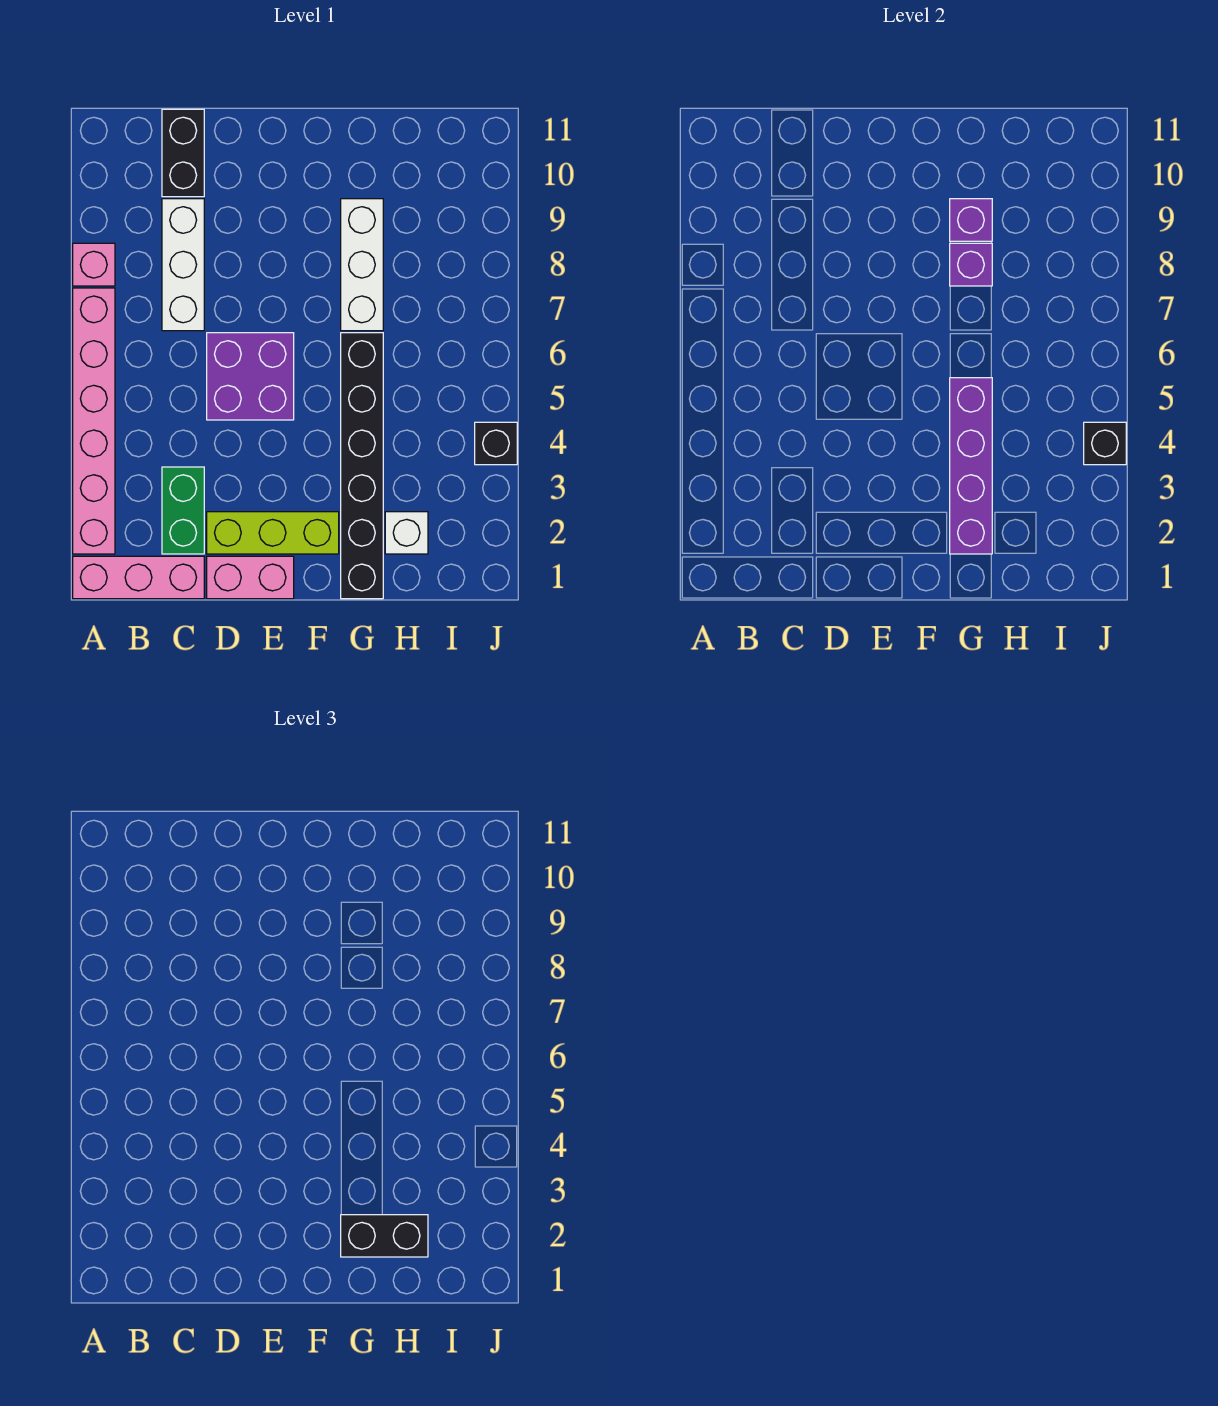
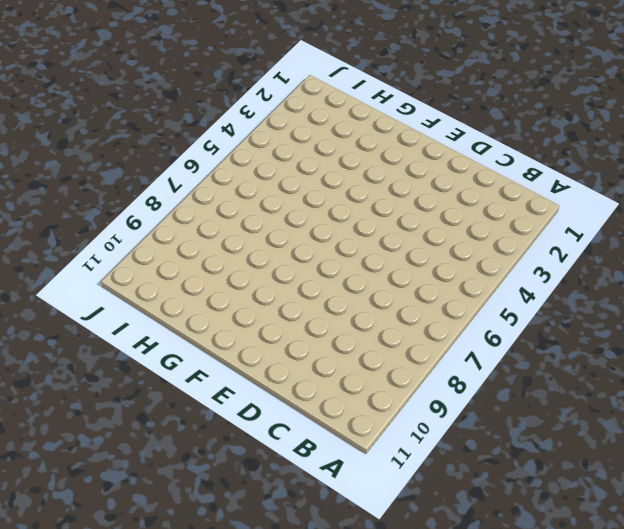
none -> pink brick A1:C1 level 1
none -> pink brick A2:A7 level 1
none -> pink brick A8 level 1

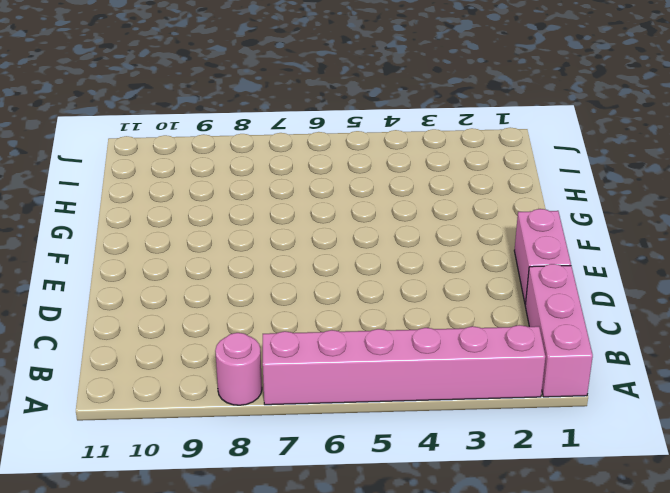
pink round brick A8 level 1 -> pink brick A8 level 1
none -> green brick C2:C3 level 1
none -> white brick C7:C9 level 1
none -> black brick C10:C11 level 1

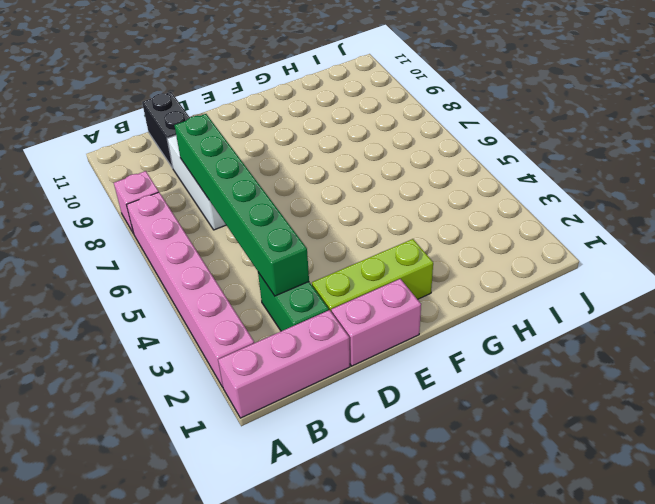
green brick C3:C8 level 2 -> none
none -> purple brick D5:E6 level 1
none -> black brick G1:G6 level 1
none -> white brick G7:G9 level 1

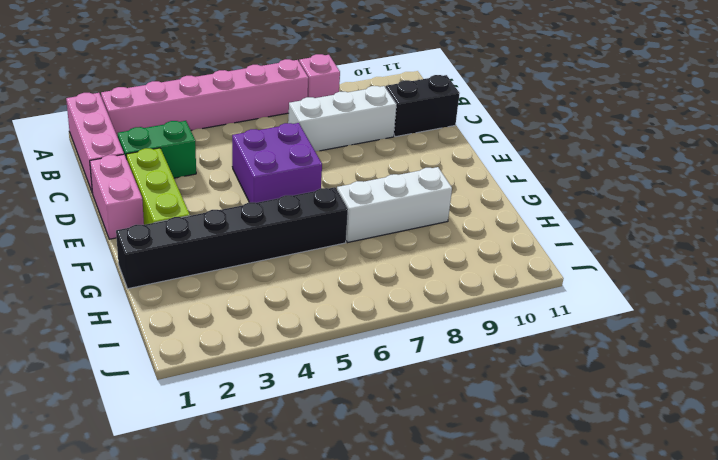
none -> white brick H2 level 1
none -> black brick J4 level 1
none -> purple brick G2:G5 level 2

